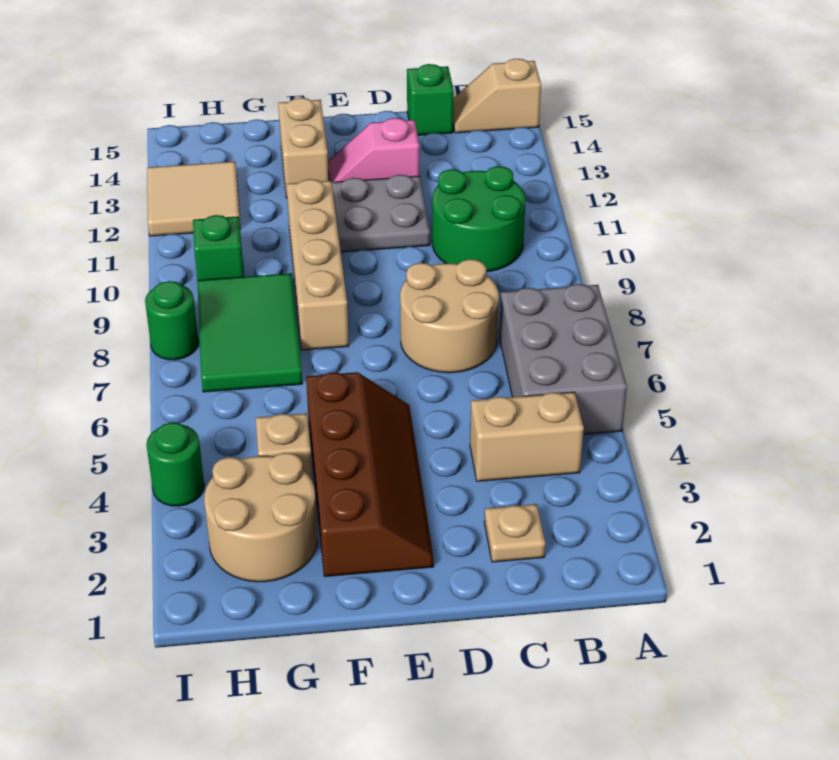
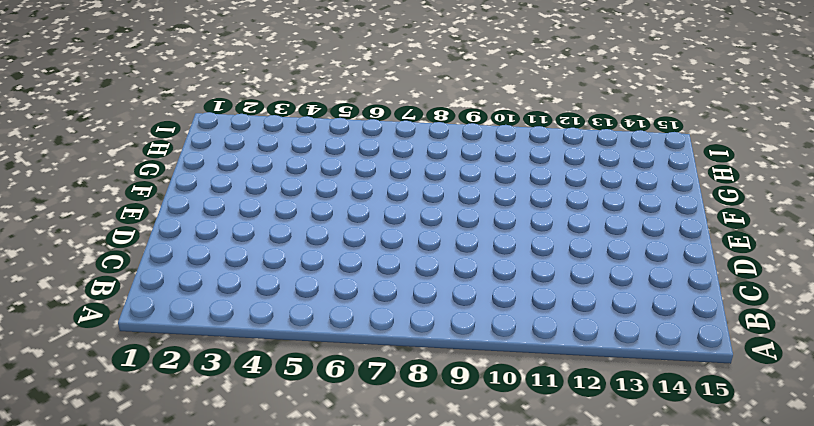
none -> grey brick A5:B7 level 1
none -> tan slope A15:B15 level 1 top A
none -> tan brick B4:C4 level 1

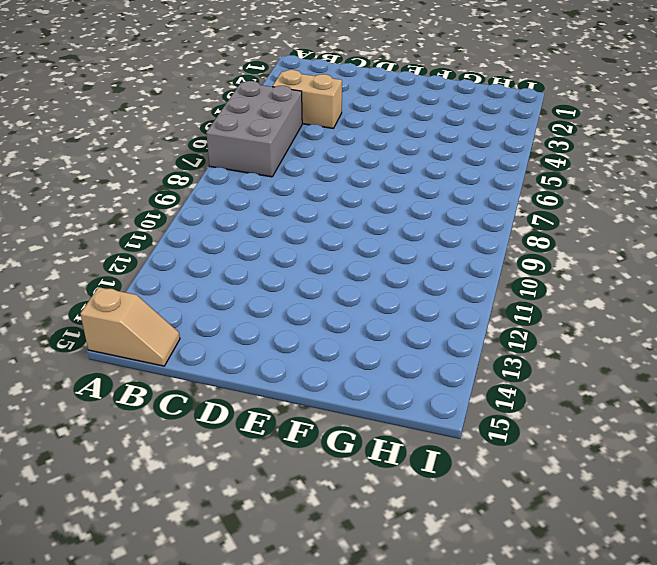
none -> green round brick B10:C11 level 1
none -> tan plate C2 level 1
none -> tan round brick C7:D8 level 1

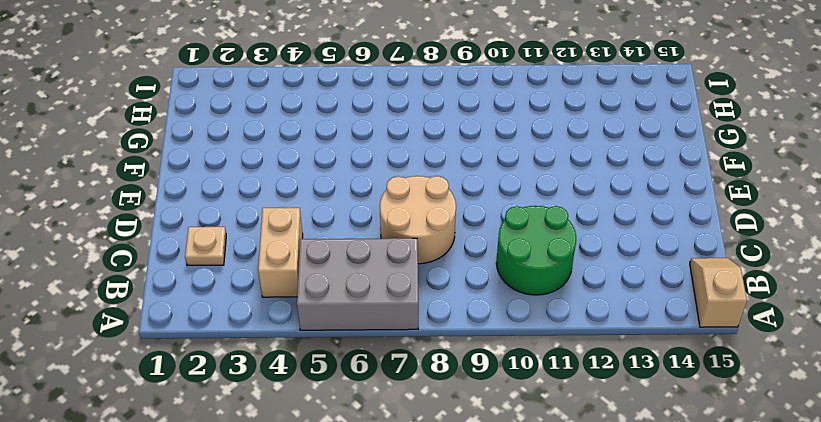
none -> green brick C15 level 1
none -> grey plate D11:E12 level 1
none -> pink slope D13:E13 level 1 top D

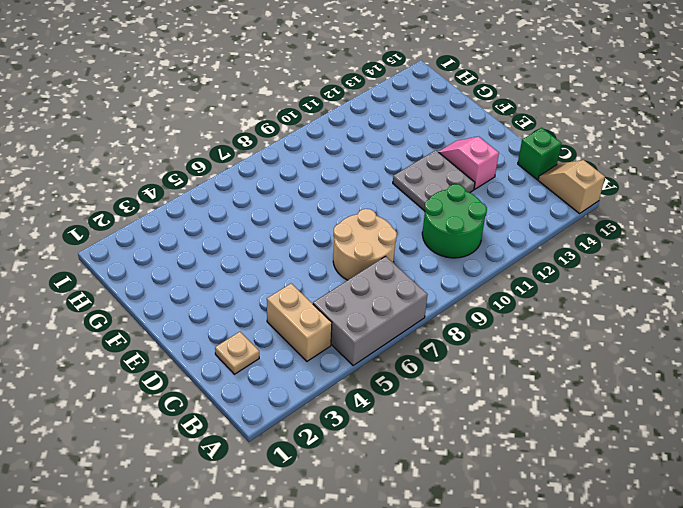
none -> brown slope E2:F5 level 1 top F
none -> tan brick F8:F11 level 1
none -> tan brick F13:F14 level 1

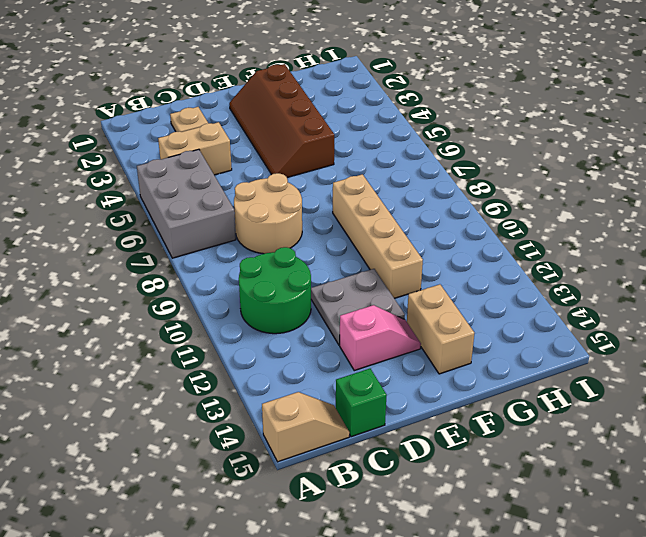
none -> tan round brick G2:H3 level 1
none -> tan brick G4 level 1
none -> green tile G7:H9 level 1

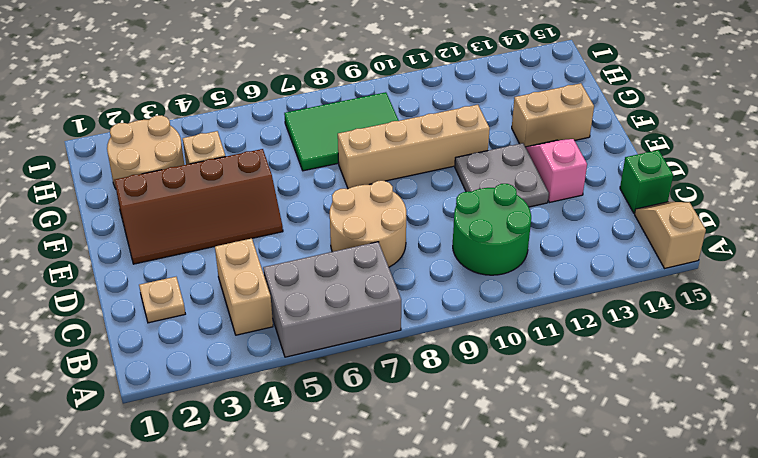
none -> green brick H10 level 1
none -> tan tile H12:I13 level 1
none -> green round brick I4 level 1

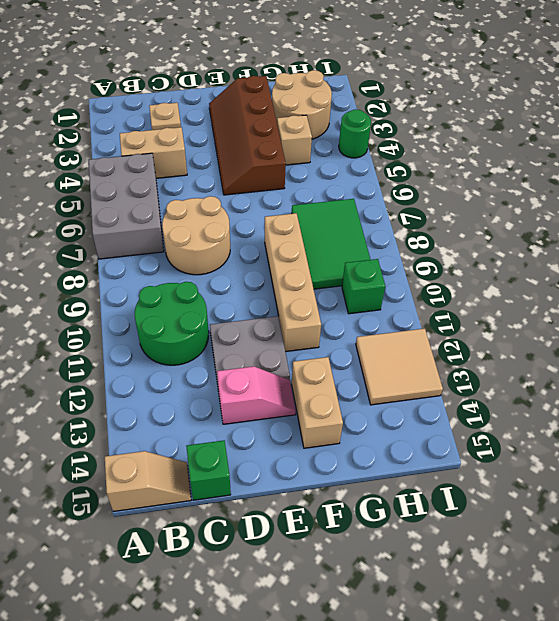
none -> green round brick I8 level 1

